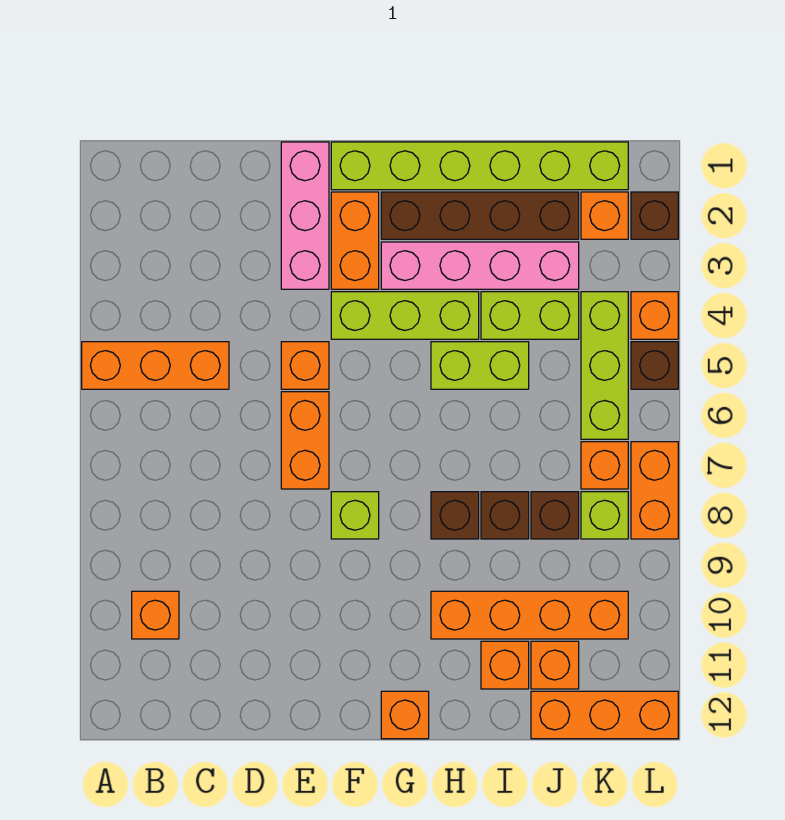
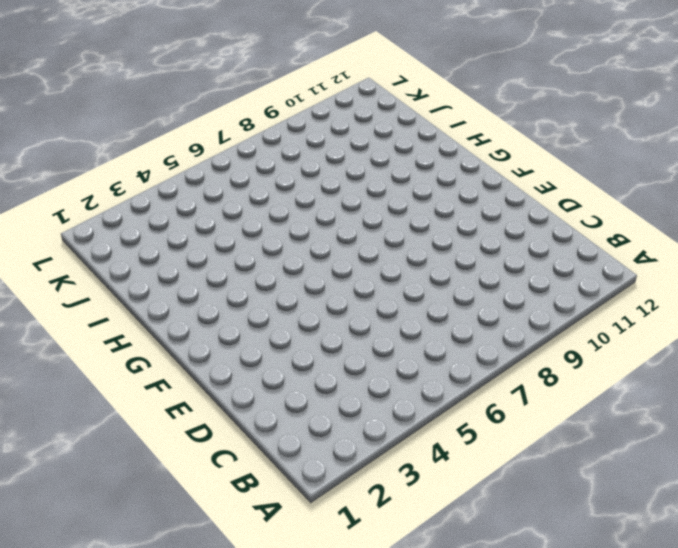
none -> orange brick A5:C5 level 1
none -> orange brick B10 level 1
none -> pink brick E1:E3 level 1

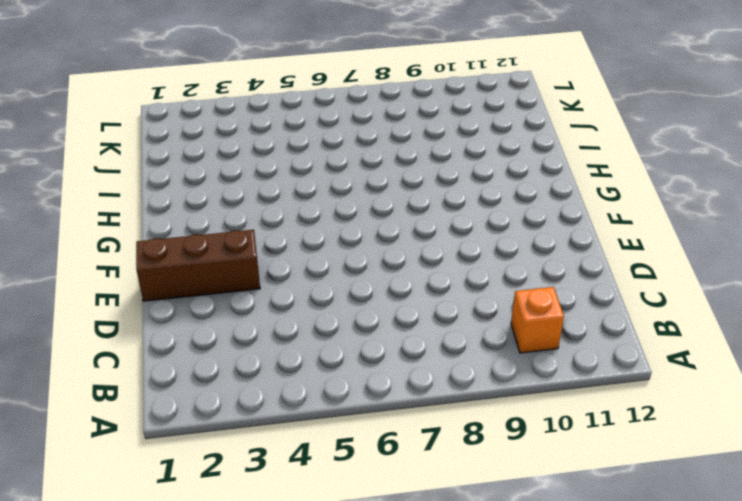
brown brick E1:E3 level 1 -> pink brick E1:E3 level 1
none -> orange brick A5:C5 level 1
none -> orange brick E5 level 1
none -> orange brick E6:E7 level 1

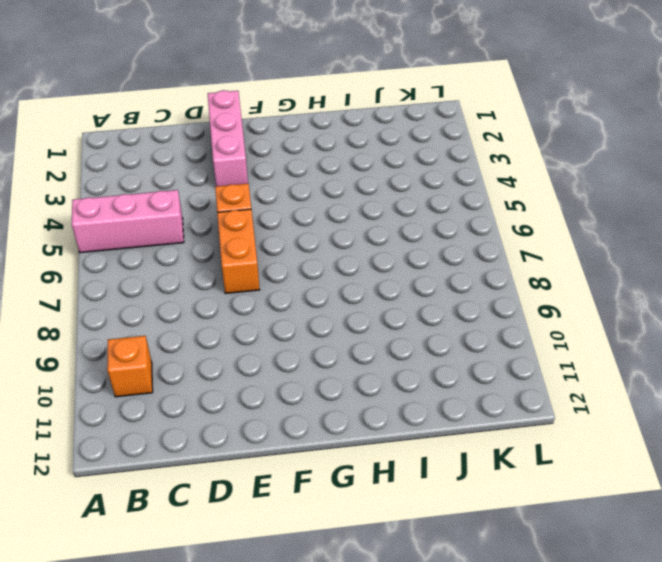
pink brick A5:C5 level 1 -> orange brick A5:C5 level 1
none -> lime brick F1:K1 level 1
none -> orange brick F2:F3 level 1
none -> lime brick F4:H4 level 1

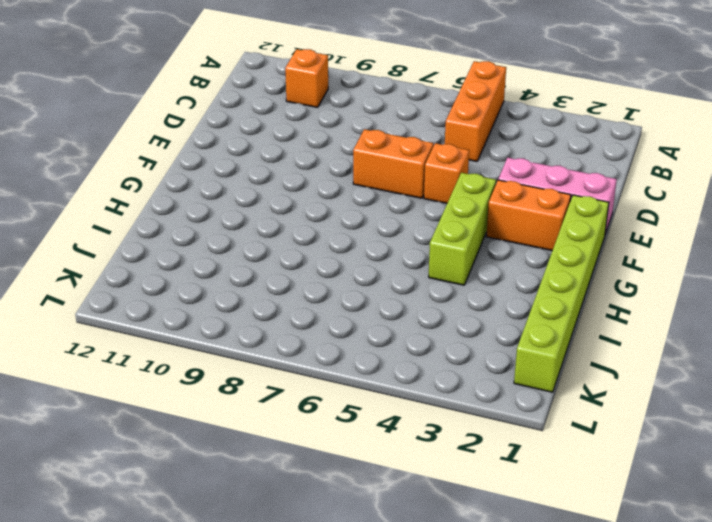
none -> lime brick F8 level 1
none -> brown brick G2:J2 level 1
none -> pink brick G3:J3 level 1

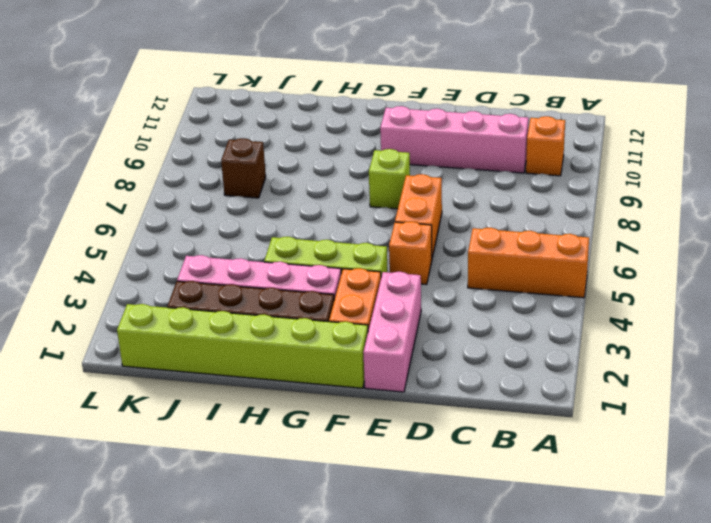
pink brick C10:F10 level 1 -> none
none -> orange brick G12 level 1
none -> lime brick H5:I5 level 1
none -> brown brick H8 level 1

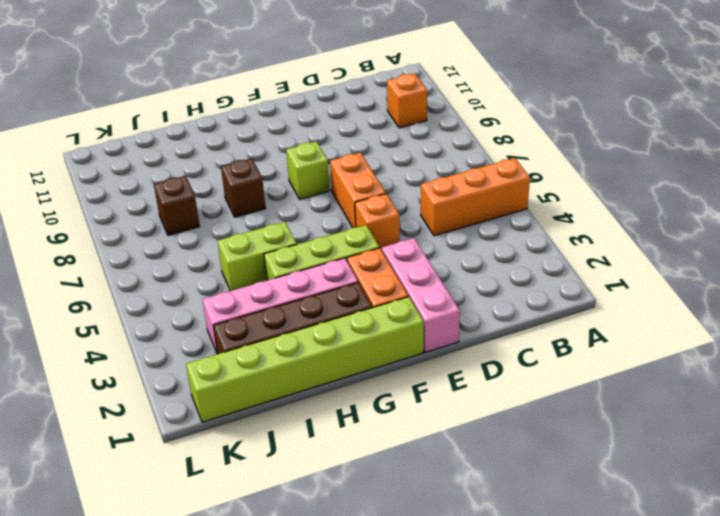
none -> orange brick G12 level 1
none -> orange brick H10:K10 level 1
none -> lime brick I4:J4 level 1

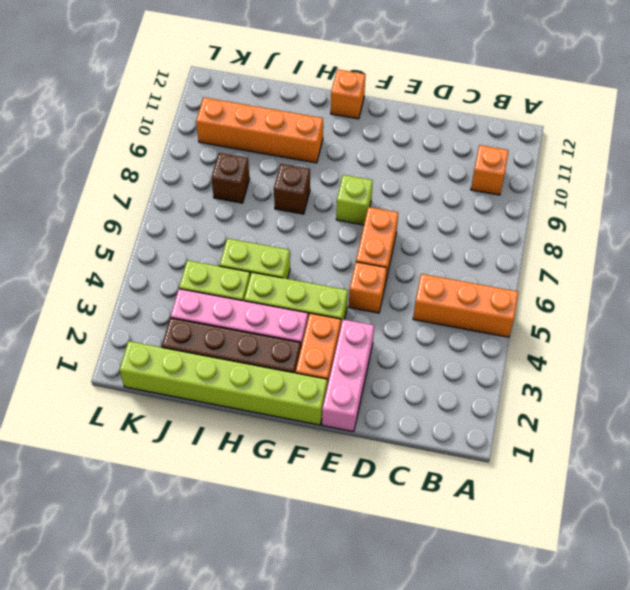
none -> brown brick I8 level 1
none -> orange brick I11 level 1
none -> orange brick J11 level 1

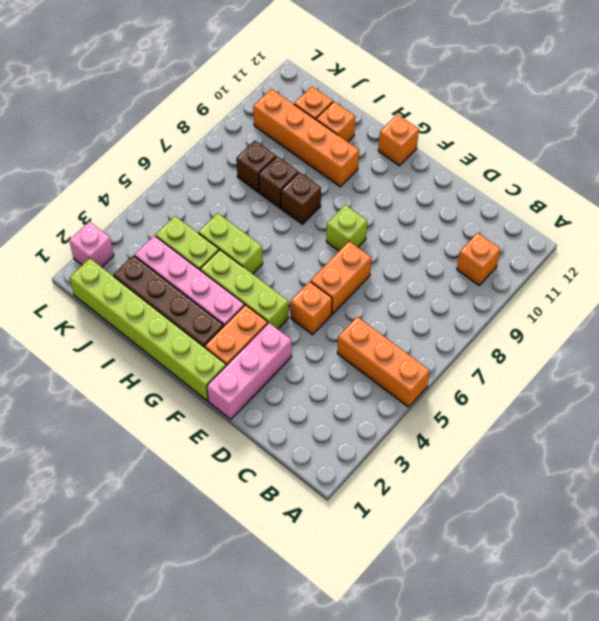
pink brick L2 level 1 -> brown brick L2 level 1
none -> orange brick J12:L12 level 1
none -> orange brick K2 level 1
none -> lime brick K4:K6 level 1

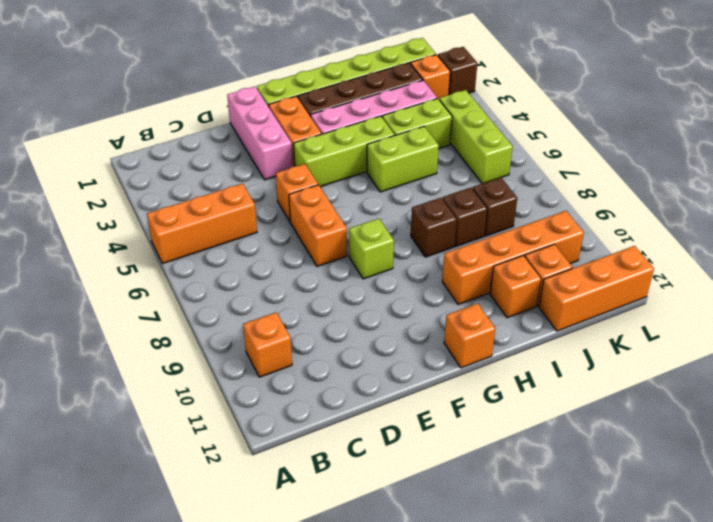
none -> orange brick K7 level 1
none -> lime brick K8 level 1
none -> orange brick L4 level 1

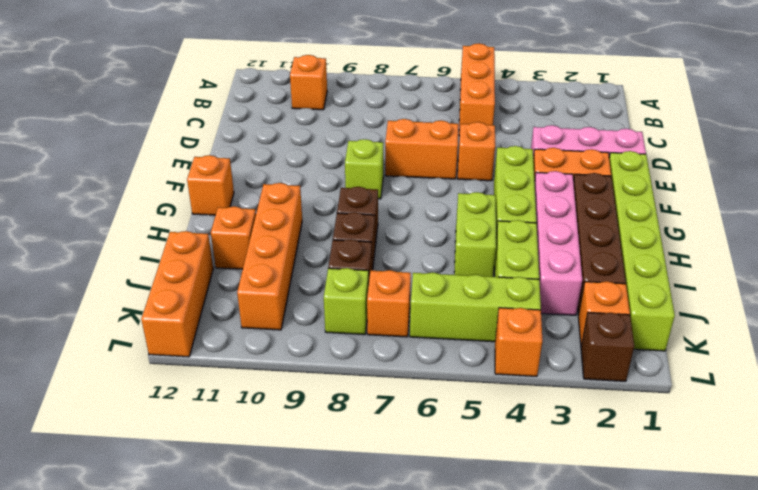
none -> orange brick J11 level 1
none -> brown brick L5 level 1
none -> orange brick L7:L8 level 1

